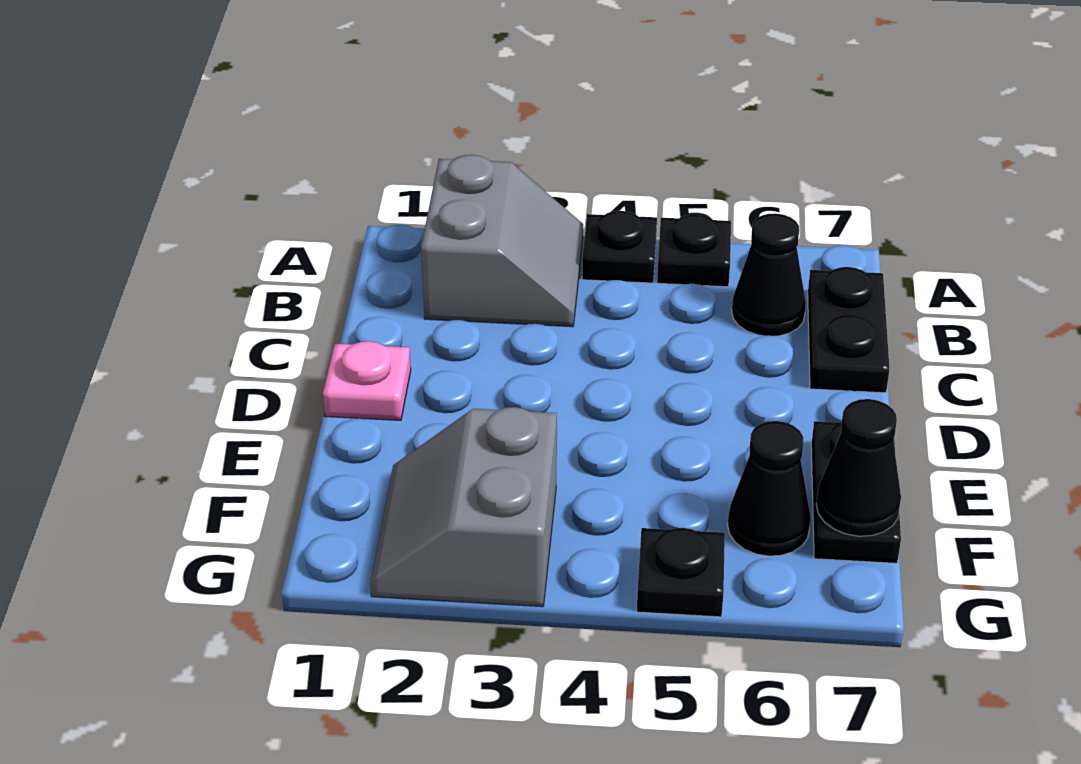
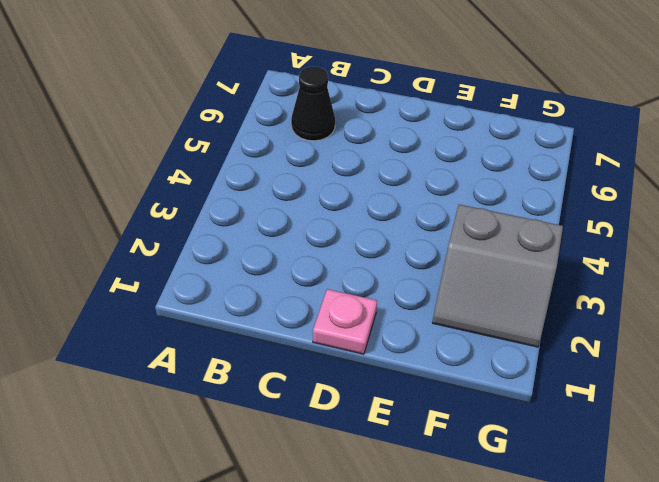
none -> grey slope A2:B3 level 1 top 2
none -> black plate A4 level 1

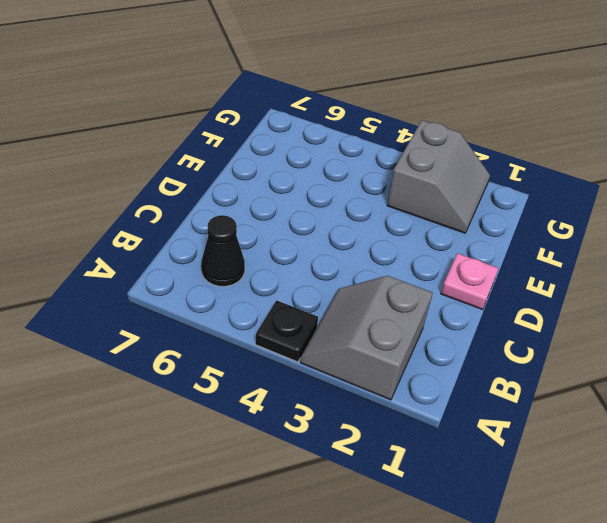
none -> black plate A5 level 1
none -> black plate B7:C7 level 1

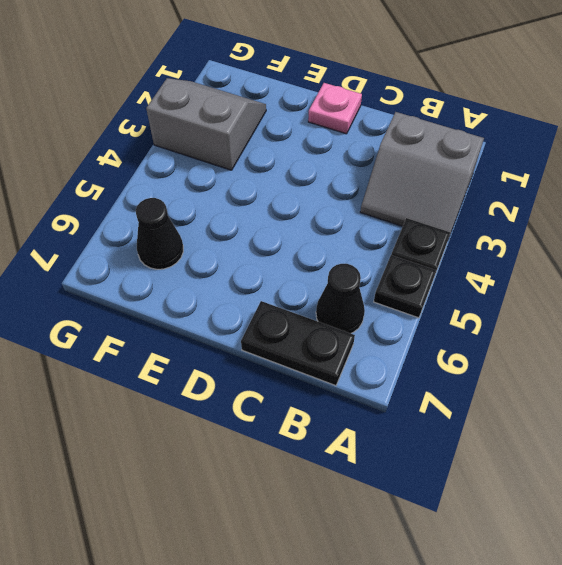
none -> black plate E7:F7 level 1
none -> black plate G5 level 1

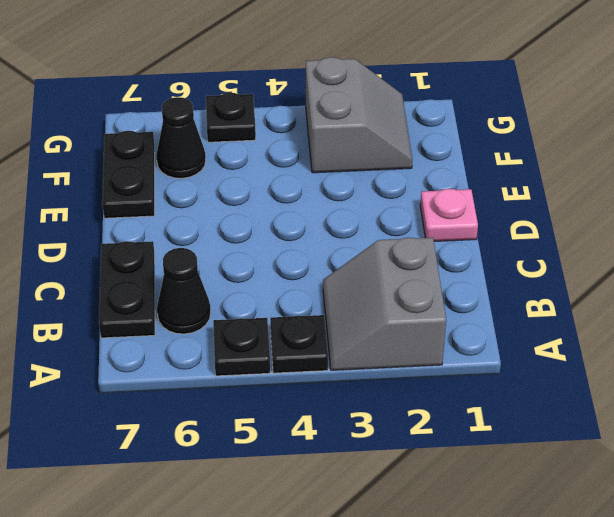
none -> black cone F7 level 2

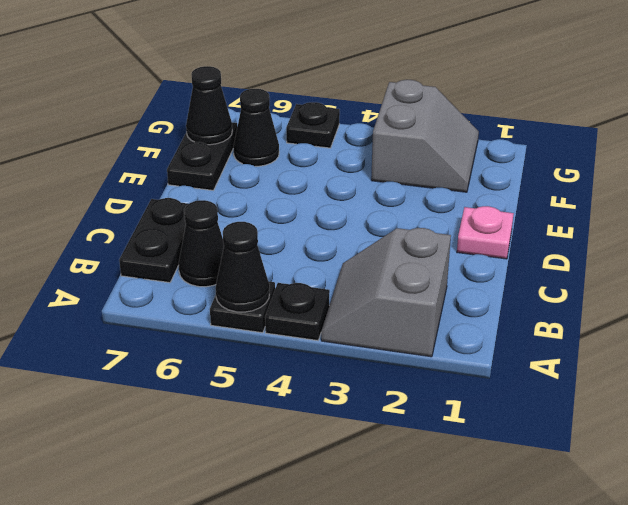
black cone A5 level 2 -> none

